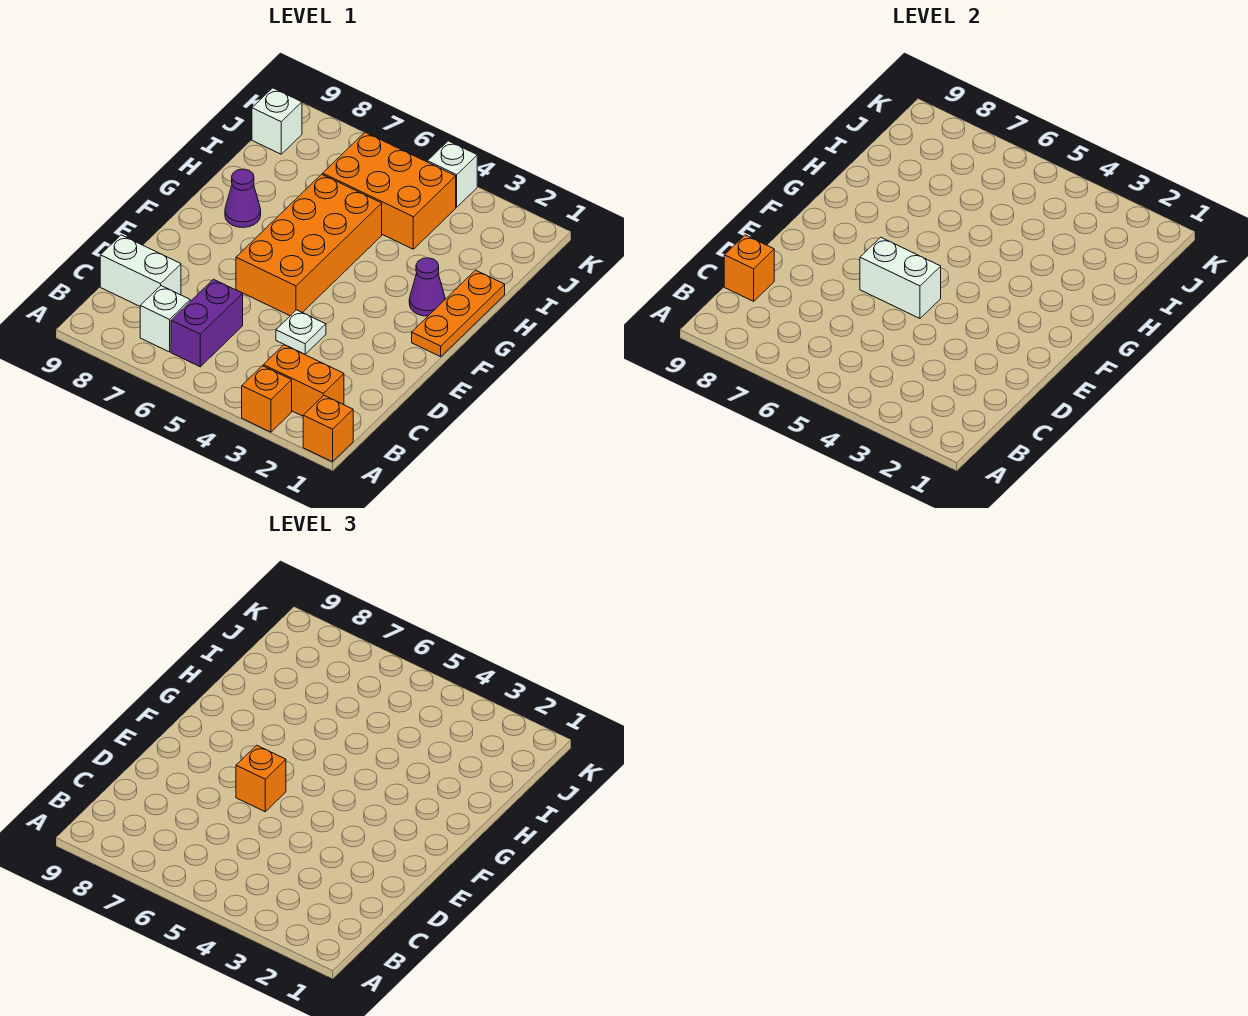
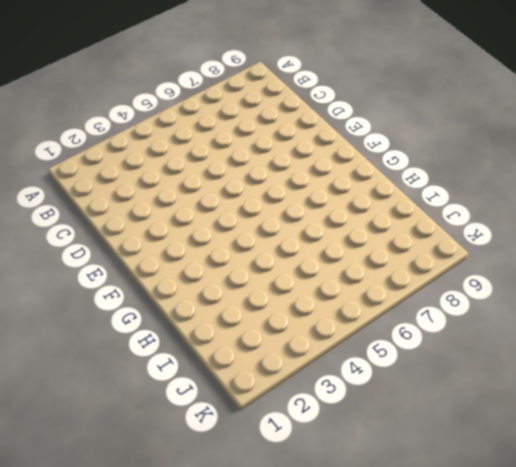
none -> orange brick A1 level 1
none -> orange brick A3 level 1
none -> orange brick B2:B3 level 1

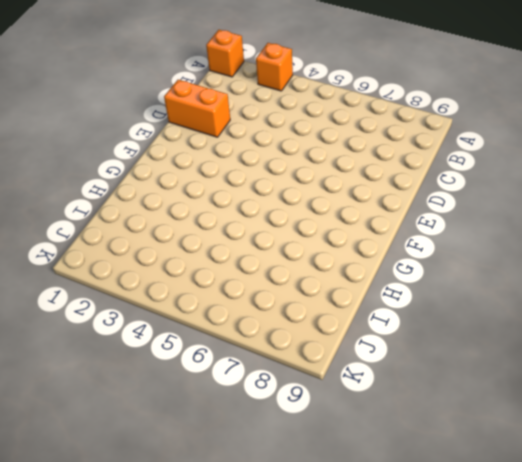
orange brick D1:D2 level 1 -> orange brick B2:B3 level 1
none -> purple brick B6:C6 level 1
none -> white brick B7 level 1
none -> white brick C8:C9 level 1

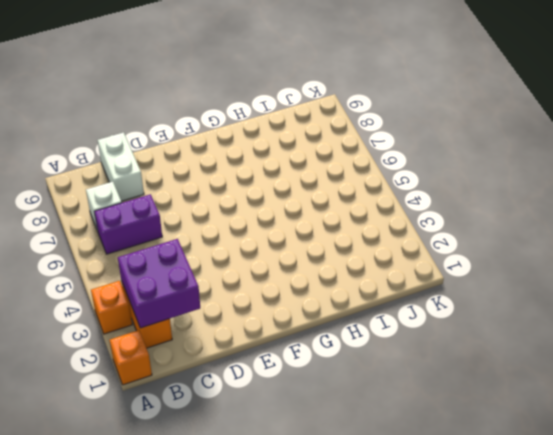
purple brick B2:C3 level 2 -> none
none -> white plate D4 level 1
none -> orange brick E5:H6 level 1
none -> orange plate F1:H1 level 1

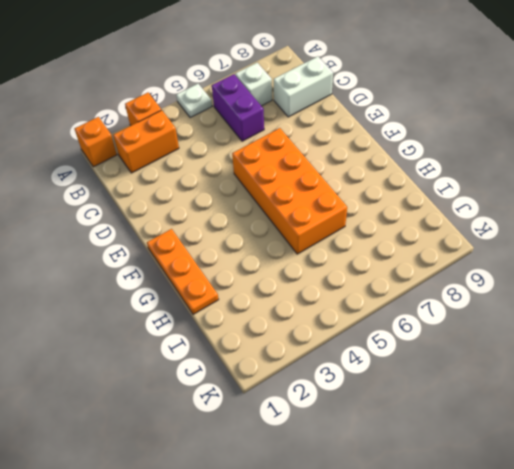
white plate A5 level 1 -> white plate D4 level 1
none -> purple cone G2 level 1
none -> purple cone G8 level 1
none -> orange brick I4:J6 level 1

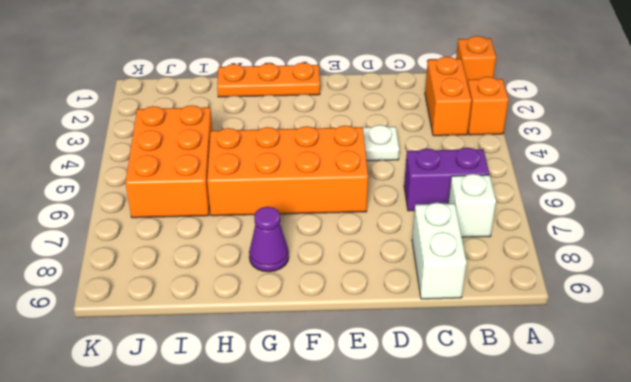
none -> purple cone G2 level 1
none -> white brick J9 level 1
none -> white brick K4 level 1

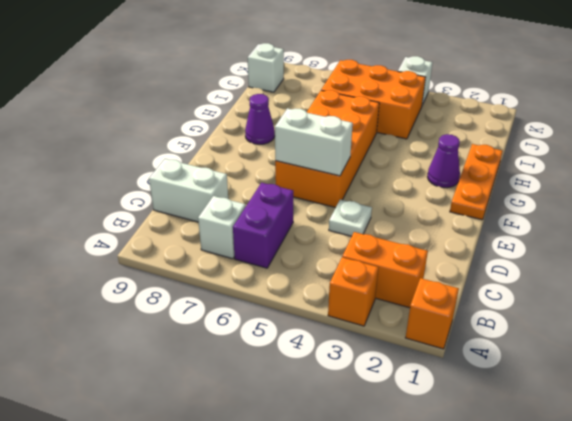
none -> orange brick C9 level 2
none -> orange brick E6 level 3

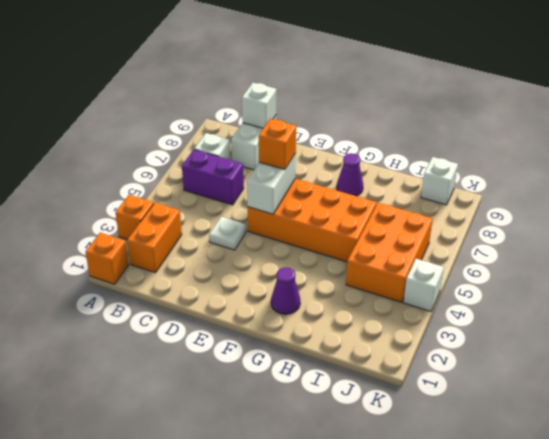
white brick C9 level 2 -> orange brick C9 level 2
none -> orange plate F1:H1 level 1

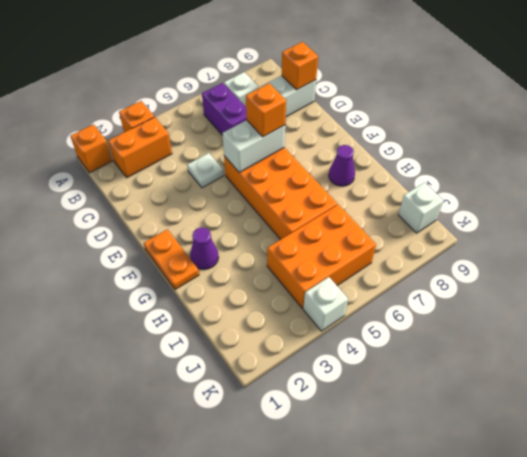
orange plate F1:G1 level 1 -> orange plate F1:H1 level 1

